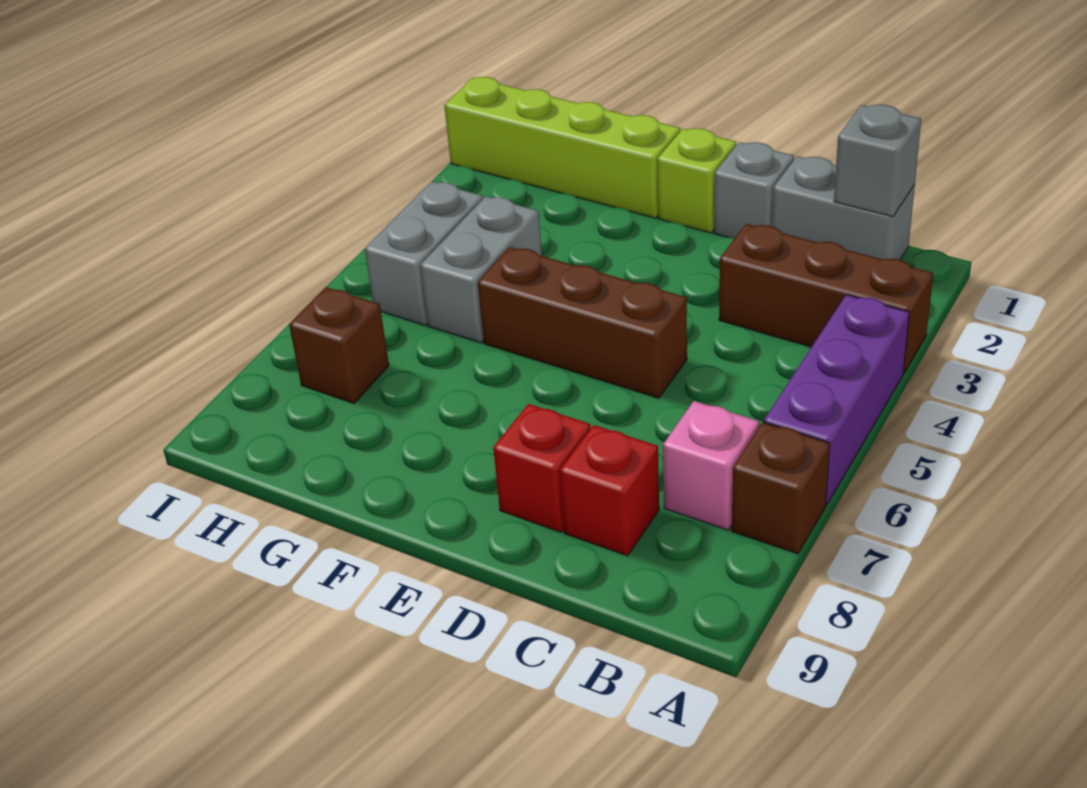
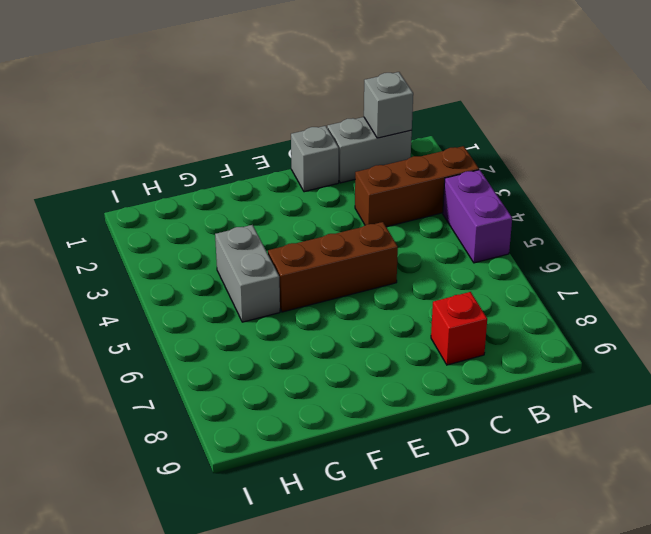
purple brick A4:A5 level 1 -> purple brick A4:A6 level 1
none -> brown brick A7 level 1
none -> pink brick B7 level 1
none -> red brick D8 level 1

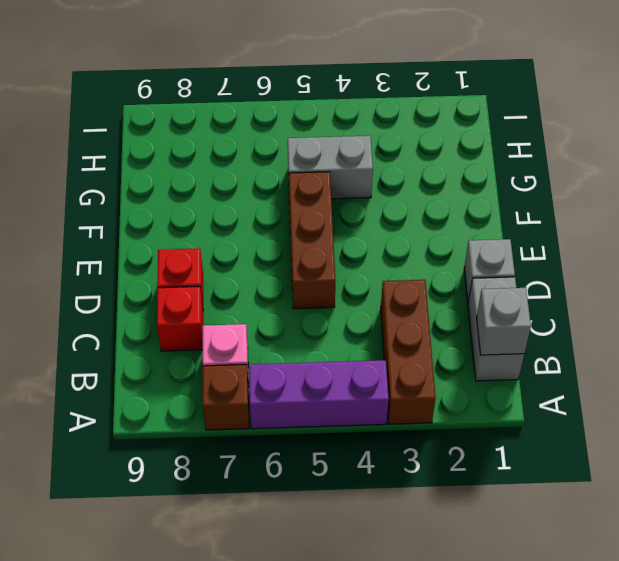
none -> lime brick E1 level 1
none -> lime brick F1:I1 level 1
none -> grey brick H4:H5 level 1

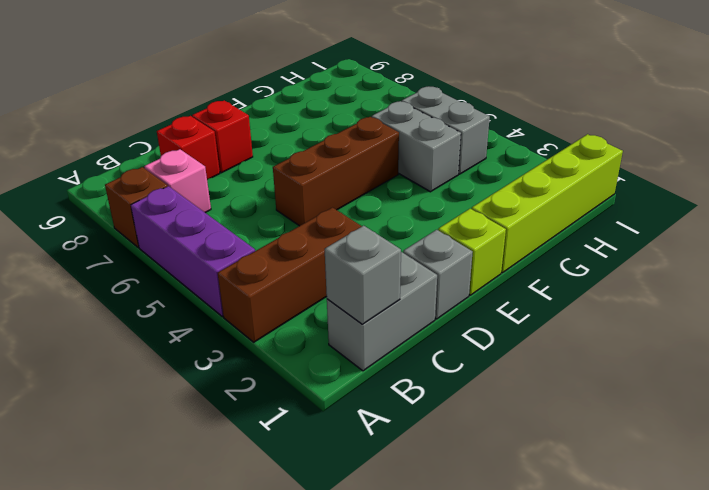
none -> brown brick H7 level 1

